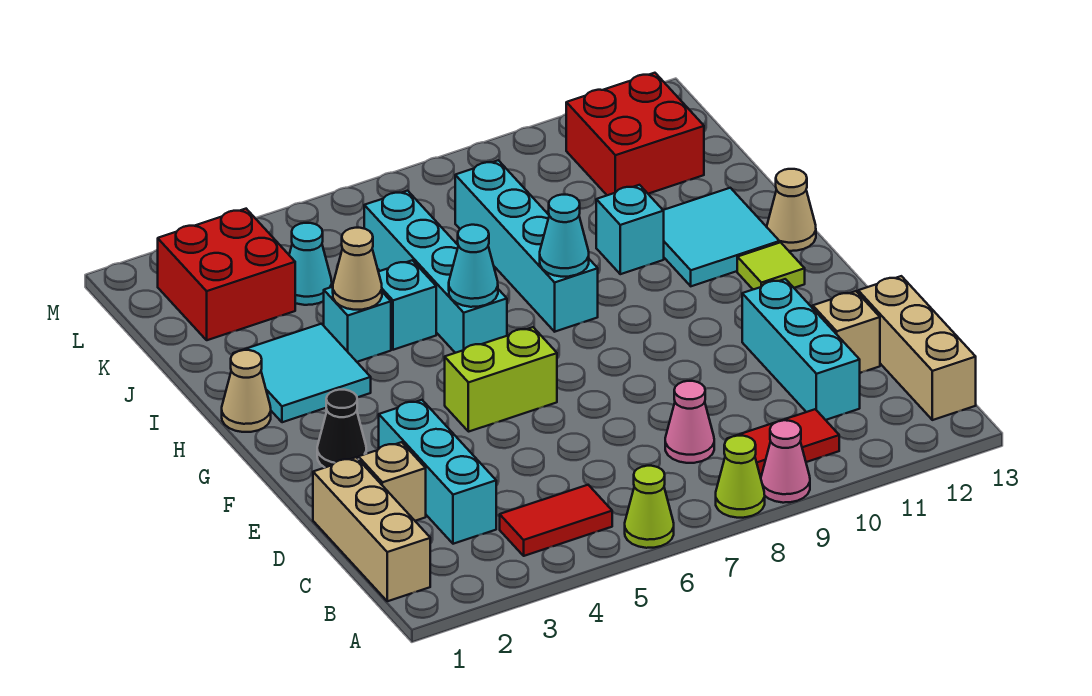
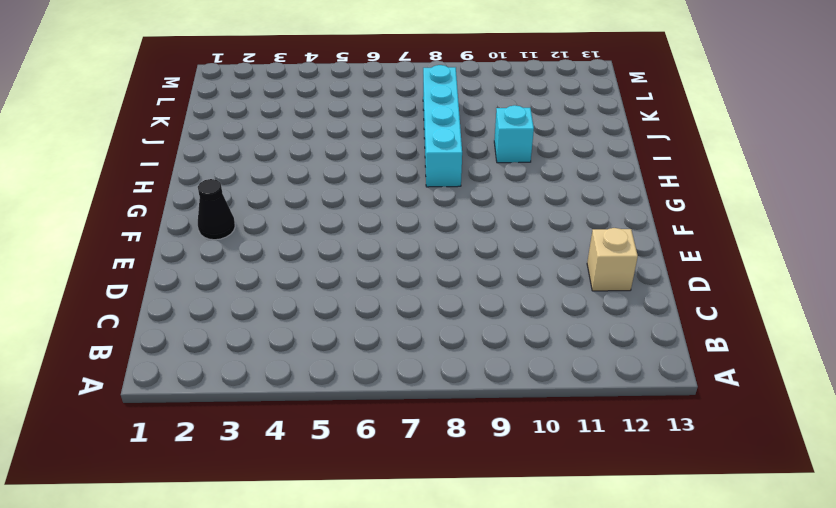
none -> lime cone A6 level 1
none -> lime cone A8 level 1
none -> pink cone A9 level 1
none -> tan brick B1:D1 level 1

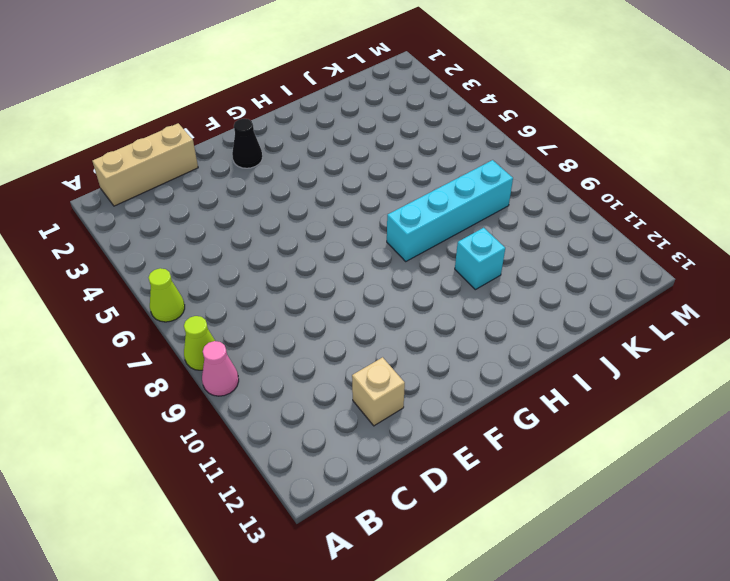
none -> red tile B4:B5 level 1
none -> red tile B9:B10 level 1
none -> tan brick B13:D13 level 1
none -> cyan brick C3:E3 level 1

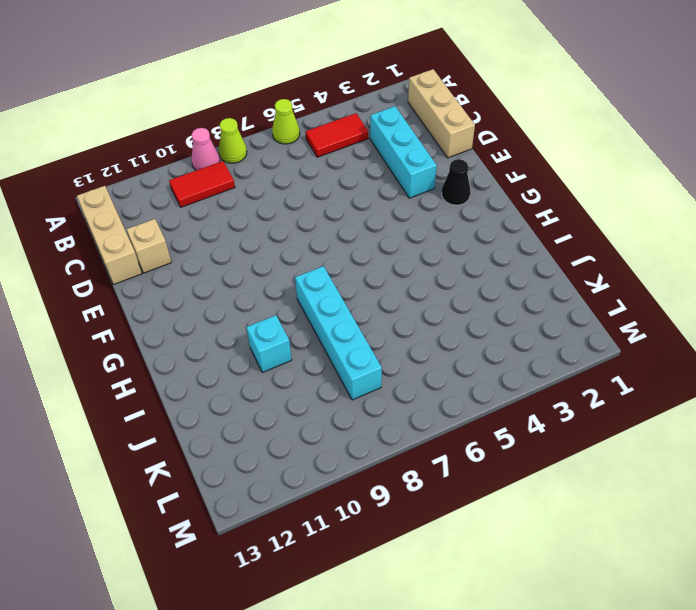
none -> pink cone C8 level 1
none -> cyan brick C11:E11 level 1
none -> tan brick D2 level 1
none -> lime brick F5:F6 level 1

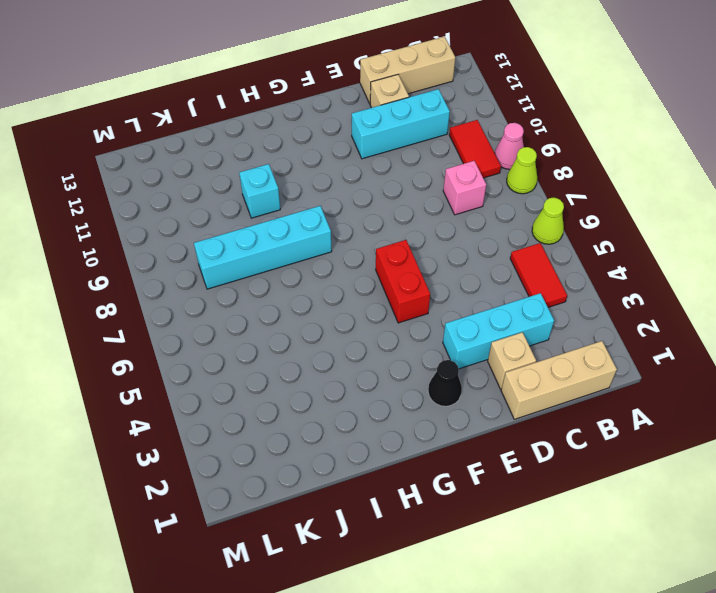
pink brick C8 level 1 -> pink cone C8 level 1
red brick F5:F6 level 1 -> lime brick F5:F6 level 1
none -> lime tile G12 level 1
none -> tan cone H1 level 1
none -> cyan tile H2:I3 level 1
none -> cyan brick H6:K6 level 1

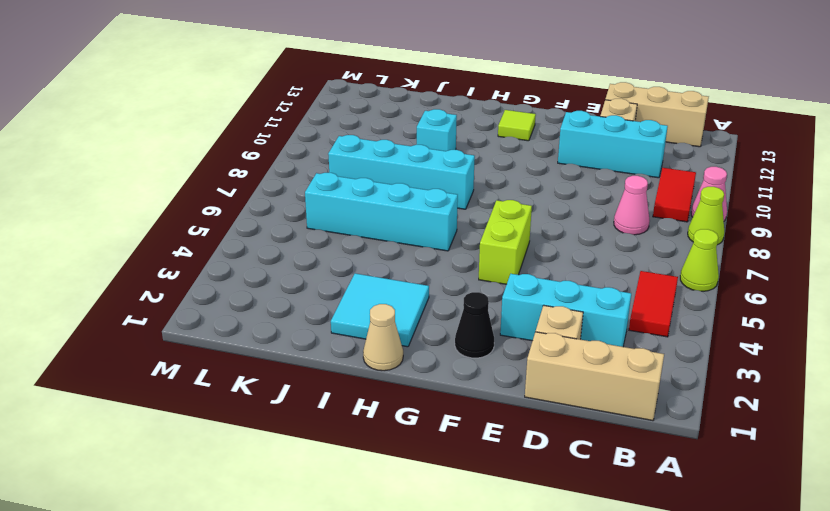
none -> cyan tile H11:I12 level 1
none -> tan cone H13 level 1
none -> cyan brick I4 level 1
none -> cyan brick I5 level 1

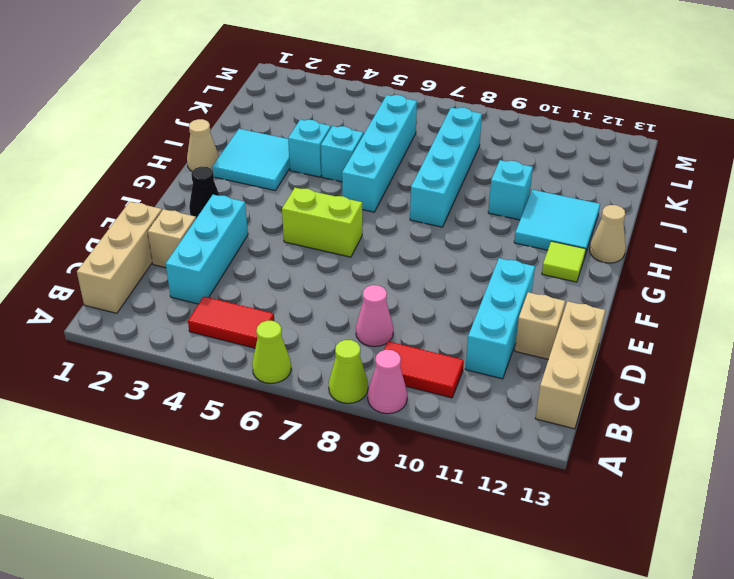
none -> red brick K2:L3 level 1
none -> cyan cone K4 level 1
none -> red brick K11:L12 level 1
none -> cyan cone H6 level 2

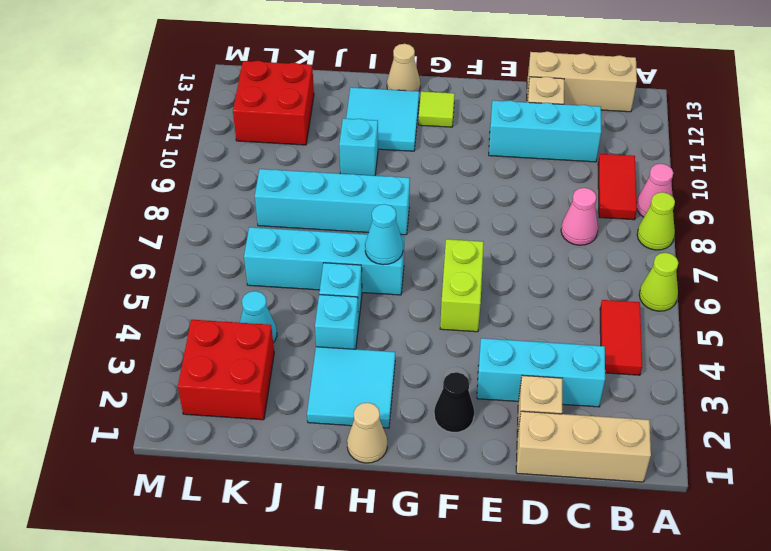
none -> cyan cone H8 level 2
none -> tan cone I4 level 2

